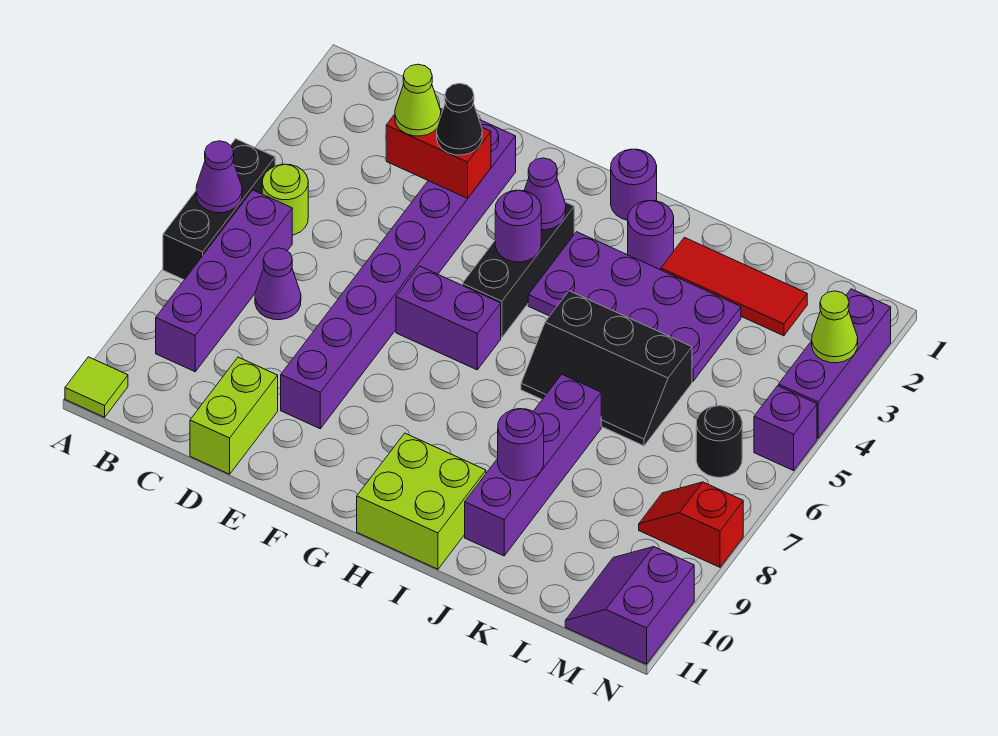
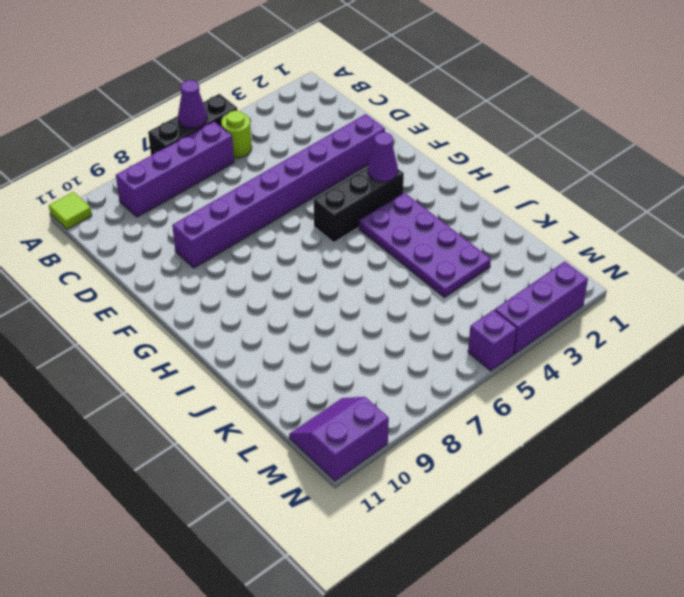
none -> purple cone C7 level 1
none -> lime brick D10:D11 level 1
none -> purple brick F6:G6 level 1

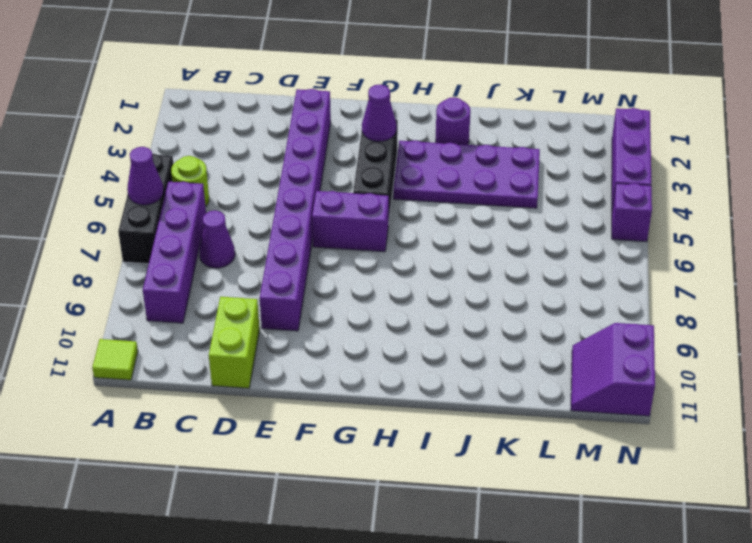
none -> purple round brick H1 level 1
none -> lime brick H10:I11 level 1
none -> black slope I5:K6 level 1 top 5

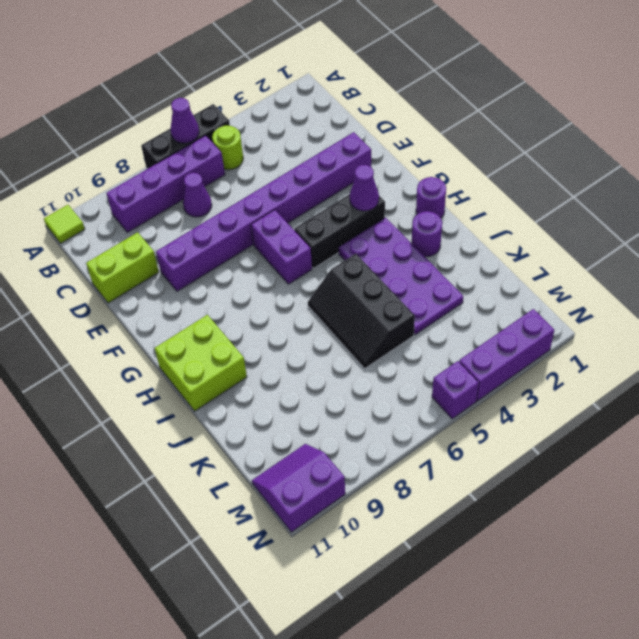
none -> red tile J2:L2 level 1
none -> purple brick J7:J10 level 1
none -> black round brick M6 level 1

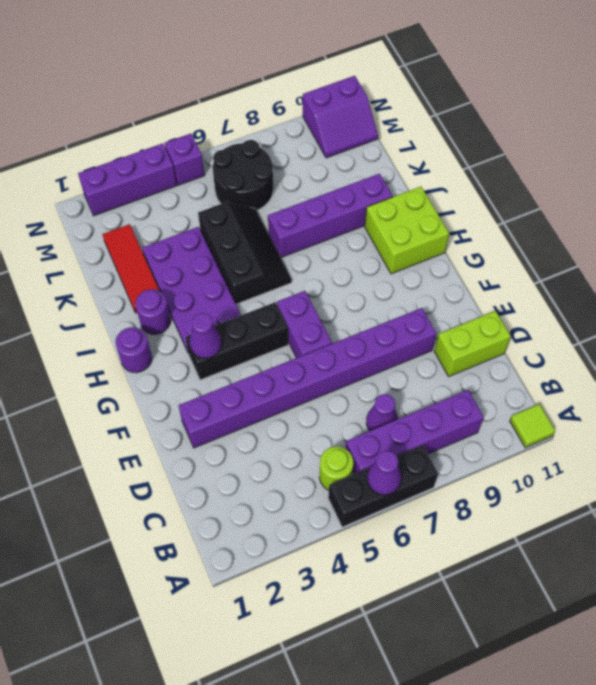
black round brick L6:M7 level 1 -> black round brick M6 level 1
none -> red slope M8:N8 level 1 top N
none -> red brick D3:E3 level 2
none -> purple round brick G4 level 2

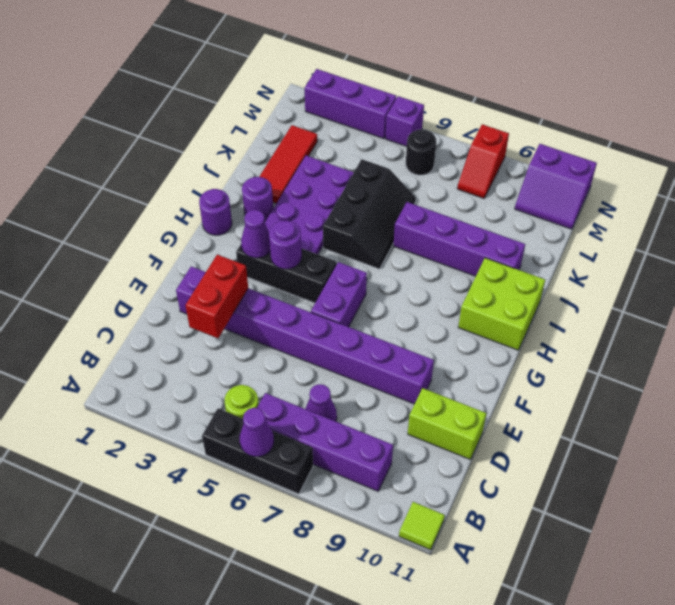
none -> purple round brick J9 level 2
none -> lime cone N3 level 2
none -> lime cone D3 level 3

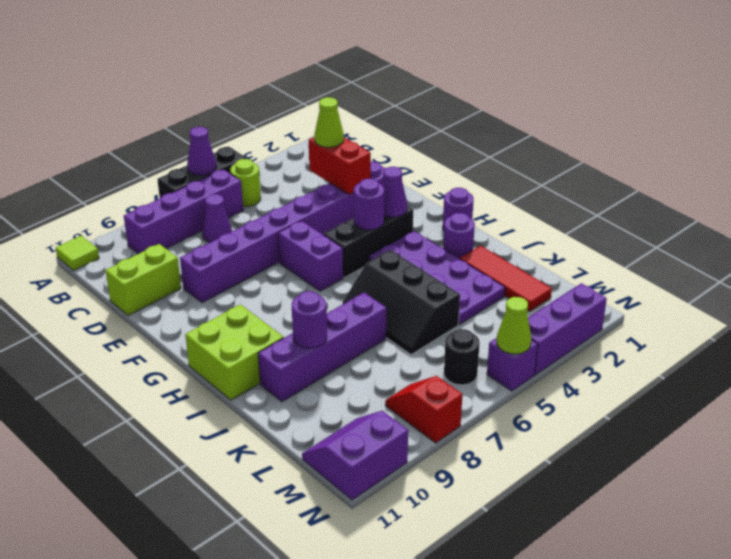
lime cone N5 level 2 -> lime cone N3 level 2
none -> black cone E3 level 3

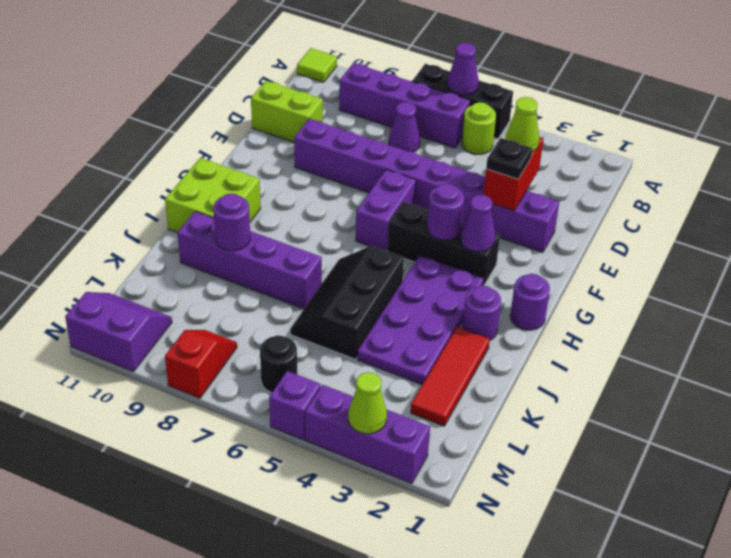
black plate E3 level 3 -> black cone E3 level 3

